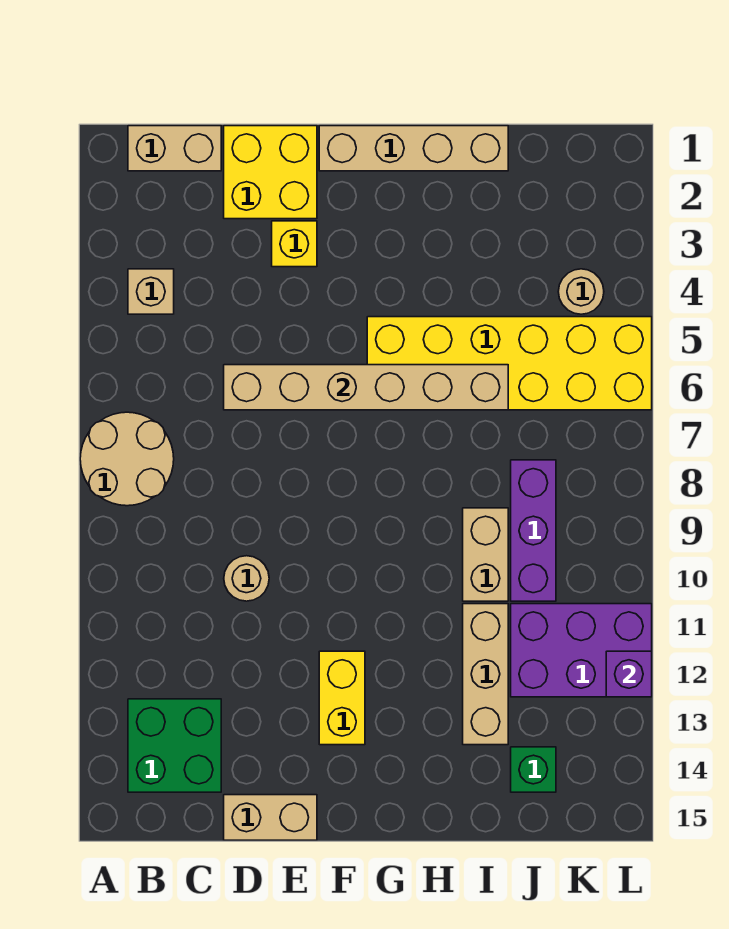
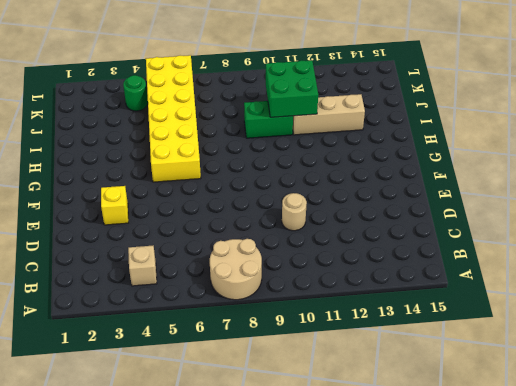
green brick I9:I10 level 1 -> tan brick I9:I10 level 1
green brick I10:J11 level 2 -> green brick B13:C14 level 1
green round brick K4 level 1 -> tan round brick K4 level 1
none -> tan brick B1:C1 level 1
none -> yellow brick D1:E2 level 1
none -> tan brick D15:E15 level 1

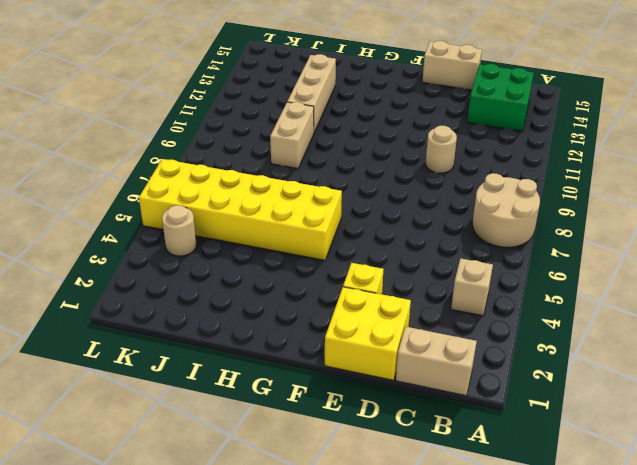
none -> tan brick F1:I1 level 1
none -> yellow brick F12:F13 level 1
none -> purple brick J8:J10 level 1

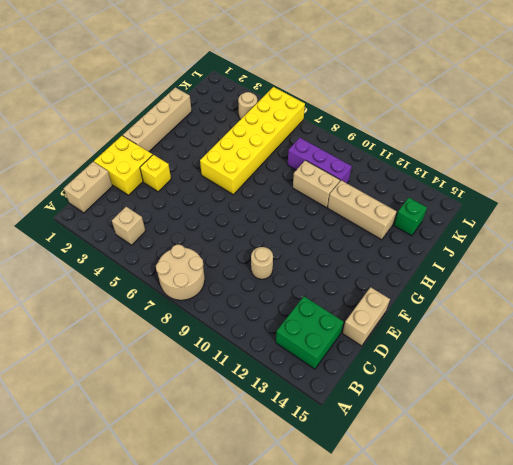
none -> yellow brick F12:F13 level 1
none -> purple brick J11:L12 level 1
none -> tan brick D6:I6 level 2

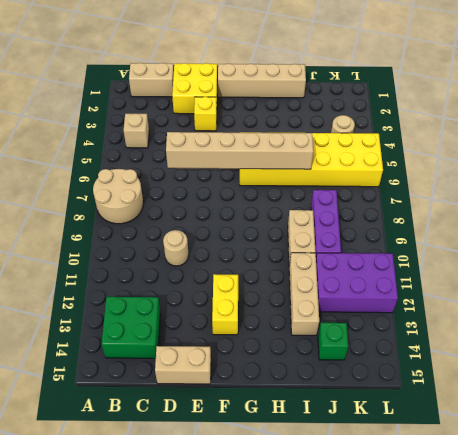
none -> purple brick L12 level 2

